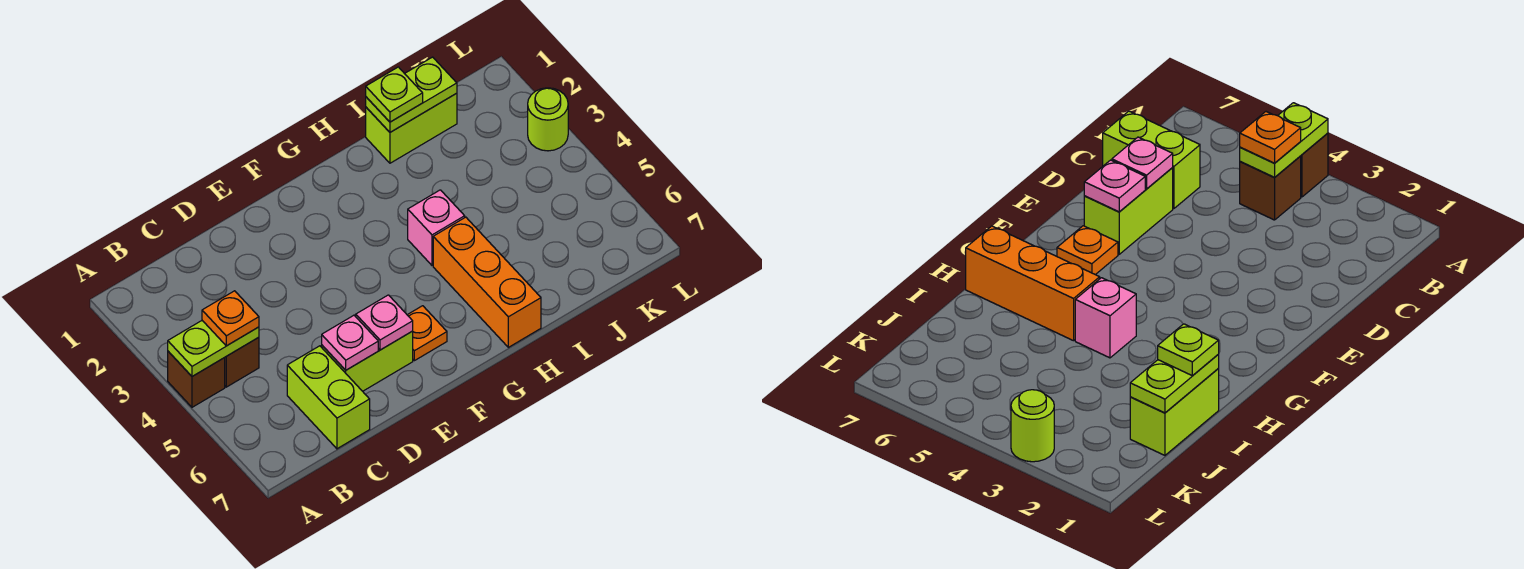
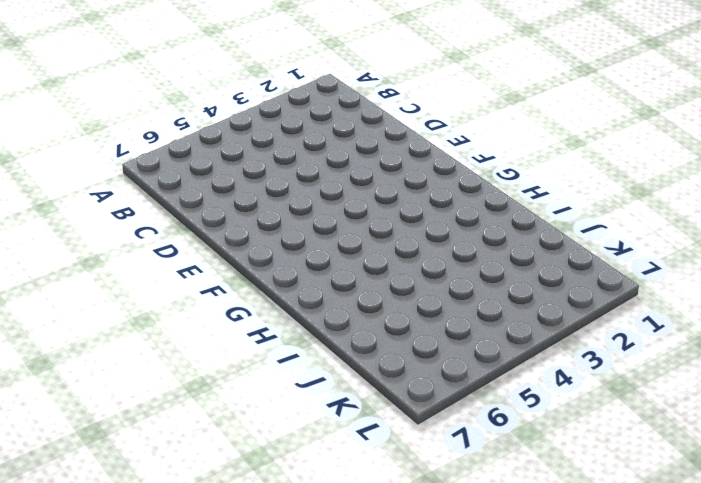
none -> brown brick A4 level 1
none -> brown brick B4 level 1
none -> lime brick C6:C7 level 1

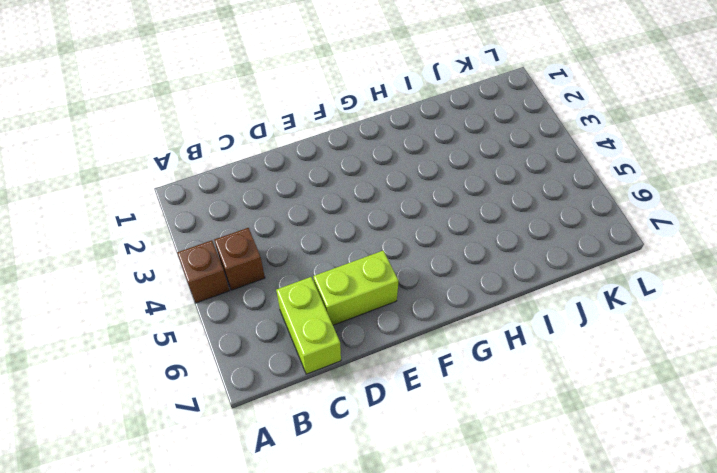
none -> orange plate F6 level 1
none -> pink brick H4 level 1
none -> orange brick H5:H7 level 1

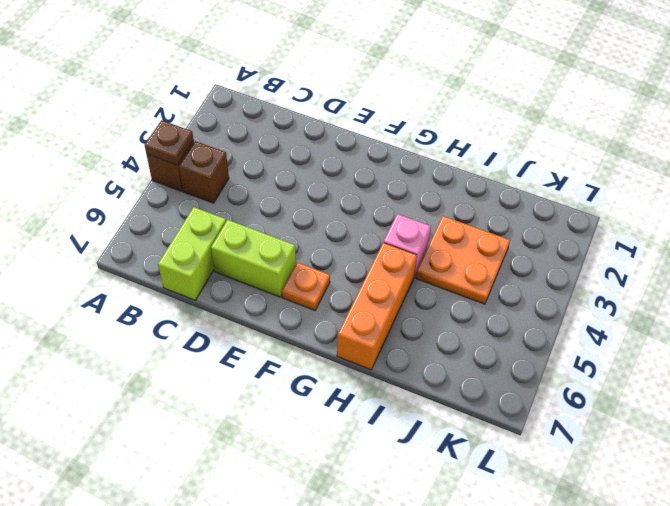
brown plate A4 level 2 -> lime plate A4:B4 level 2
orange plate I3:J4 level 1 -> none
none -> lime brick I1:J1 level 1
none -> lime round brick L3 level 1
none -> pink plate D6 level 2

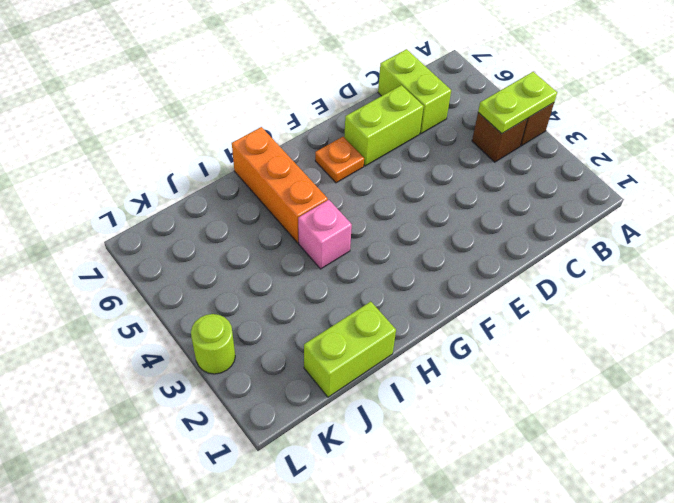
none -> pink plate D6 level 2
none -> pink plate E6 level 2
none -> lime plate I1:J1 level 2

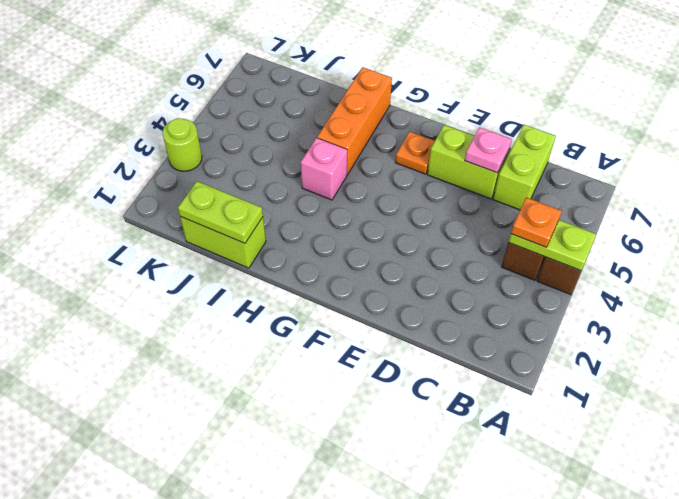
none -> pink plate E6 level 2
none -> lime plate I1 level 3

